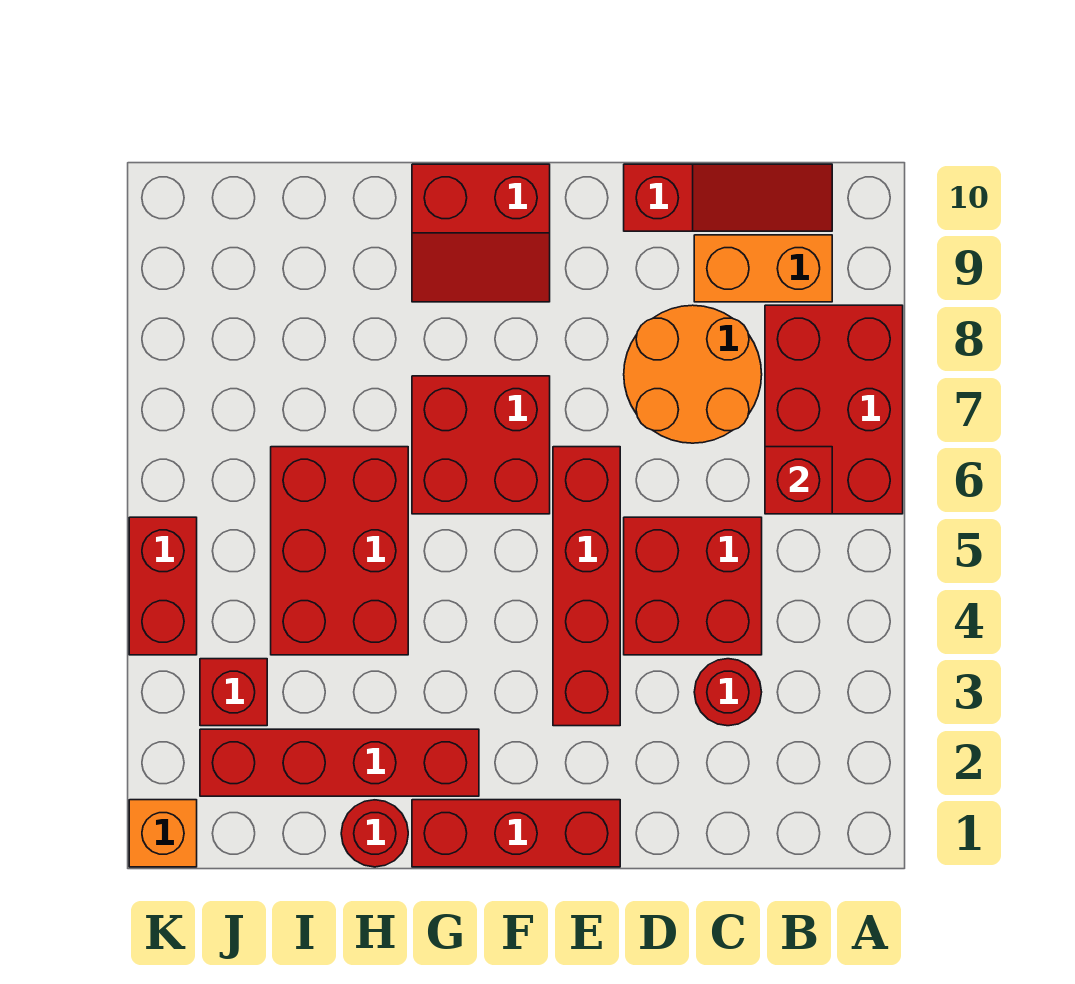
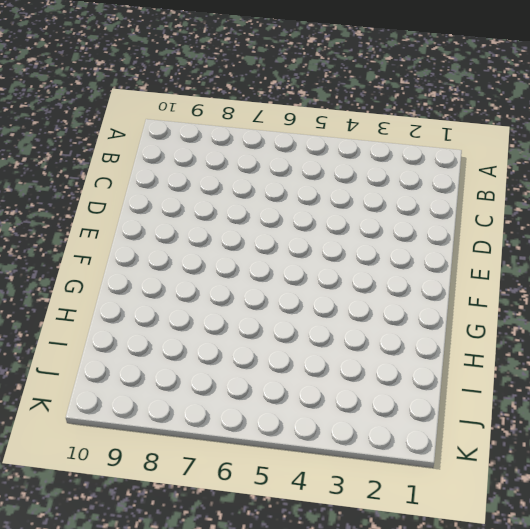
none -> red brick A6:B8 level 1
none -> orange brick B9:C9 level 1
none -> red slope B10:D10 level 1 top D

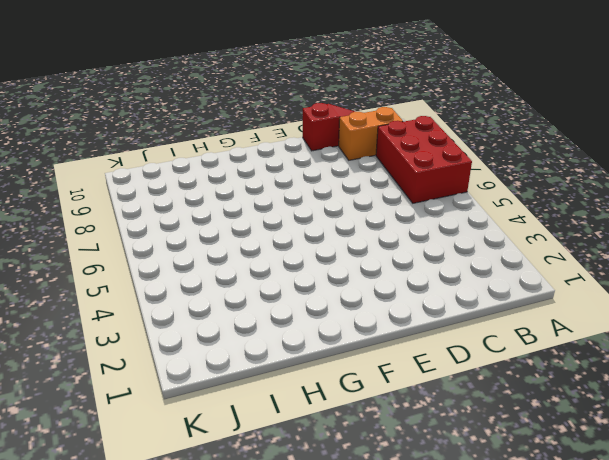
none -> red round brick C3 level 1
none -> red brick C4:D5 level 1
none -> orange round brick C7:D8 level 1

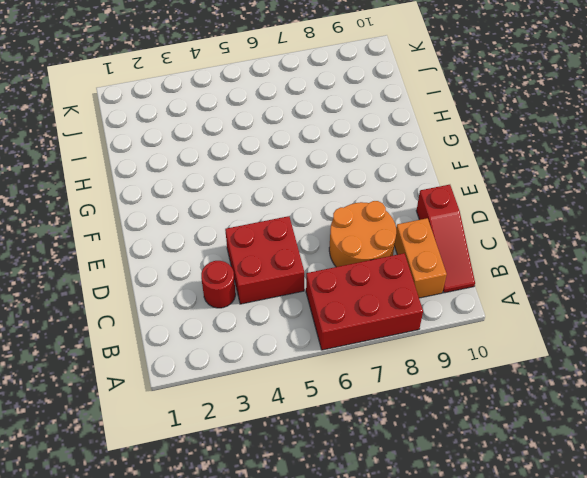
none -> red brick E1:G1 level 1
none -> red brick E3:E6 level 1
none -> red brick F6:G7 level 1

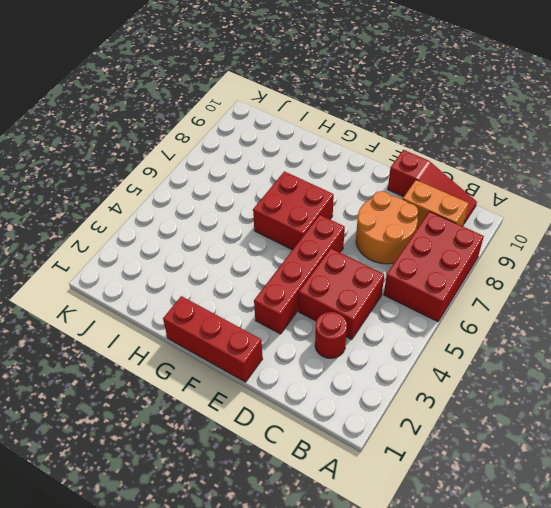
none -> red slope F9:G10 level 1 top 10
none -> red brick G2:J2 level 1
none -> red round brick H1 level 1

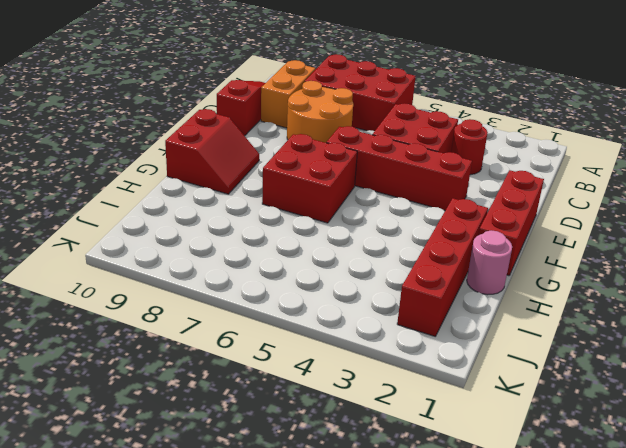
pink round brick H1 level 1 -> red round brick H1 level 1
none -> red brick H4:I6 level 1
none -> red brick J3 level 1
none -> orange brick K1 level 1

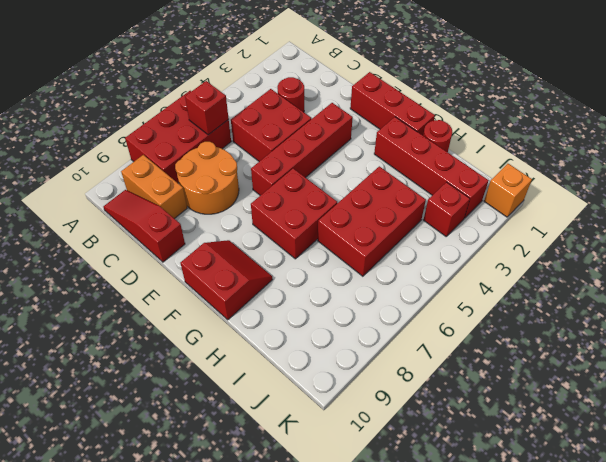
none -> red brick K4:K5 level 1

